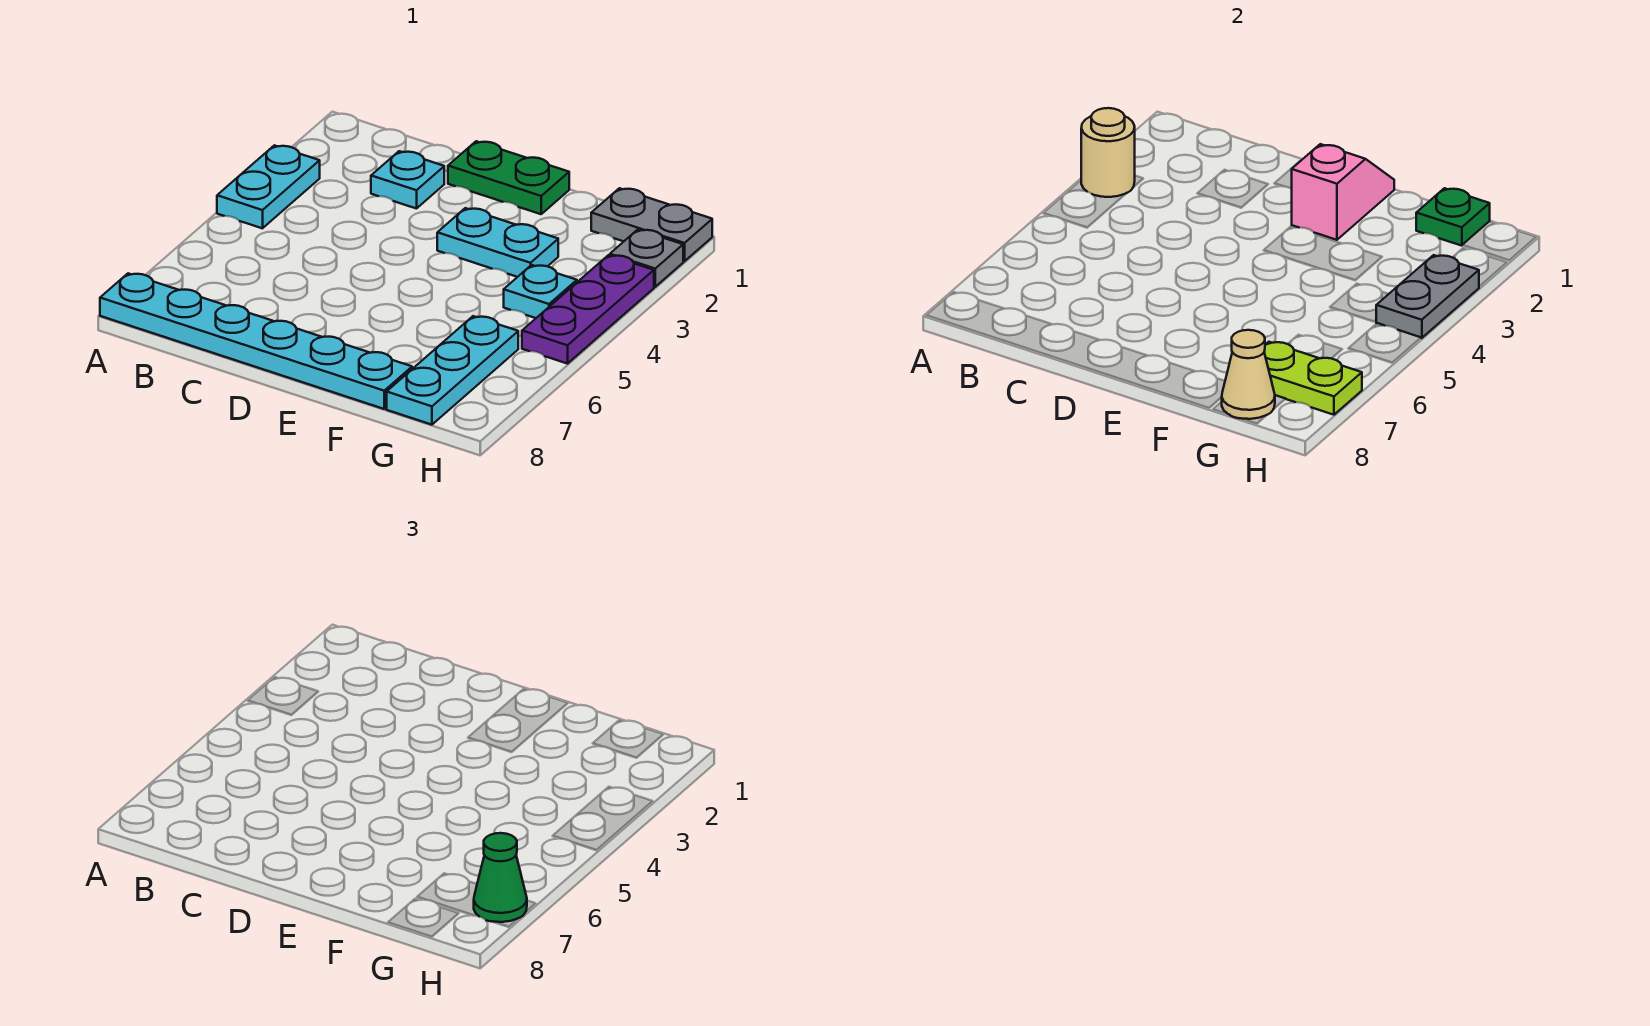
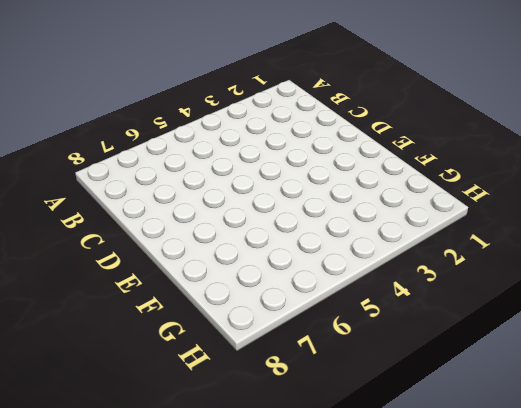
none -> cyan plate A3:A4 level 1
none -> cyan plate A8:F8 level 1
none -> cyan plate C2 level 1

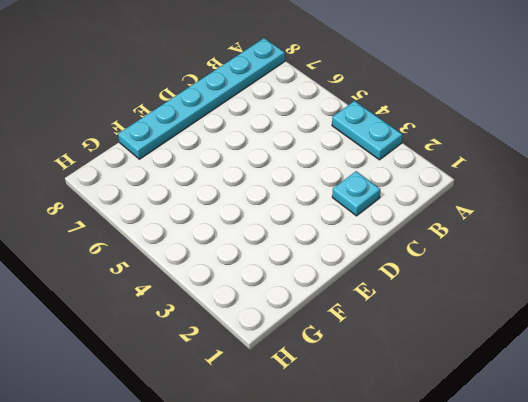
none -> green plate D1:E1 level 1
none -> cyan plate E3:F3 level 1
none -> grey plate G1:H1 level 1

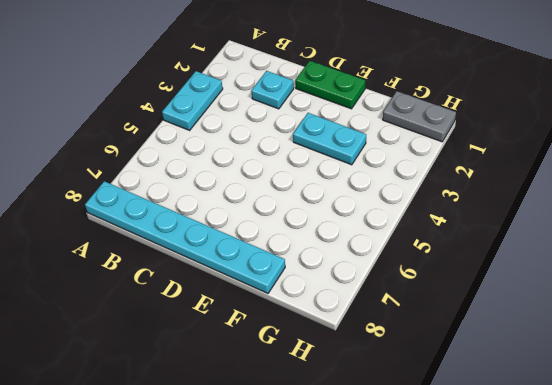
none -> cyan plate G4 level 1
none -> cyan plate G6:G8 level 1
none -> grey plate H2 level 1

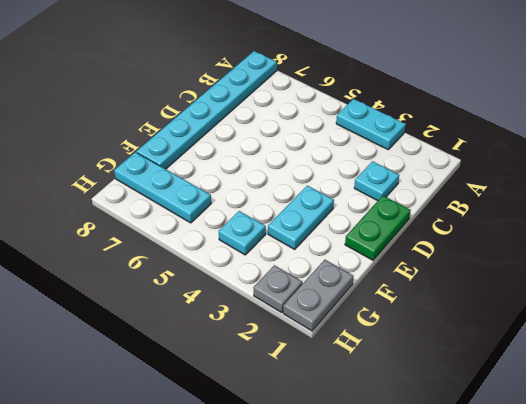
none -> purple plate H3:H5 level 1
none -> tan round brick A3 level 2
none -> pink slope E1:E2 level 2 top 2

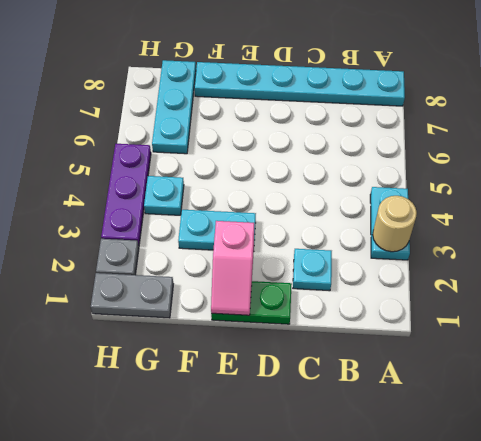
none -> green plate G1 level 2
none -> lime plate G7:H7 level 2
none -> tan cone G8 level 2

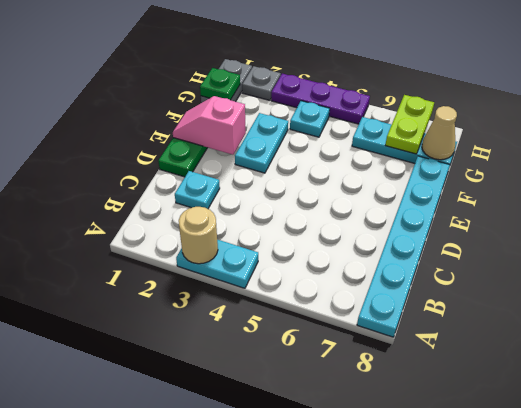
none -> grey plate H3:H4 level 2
none -> green cone H7 level 3

